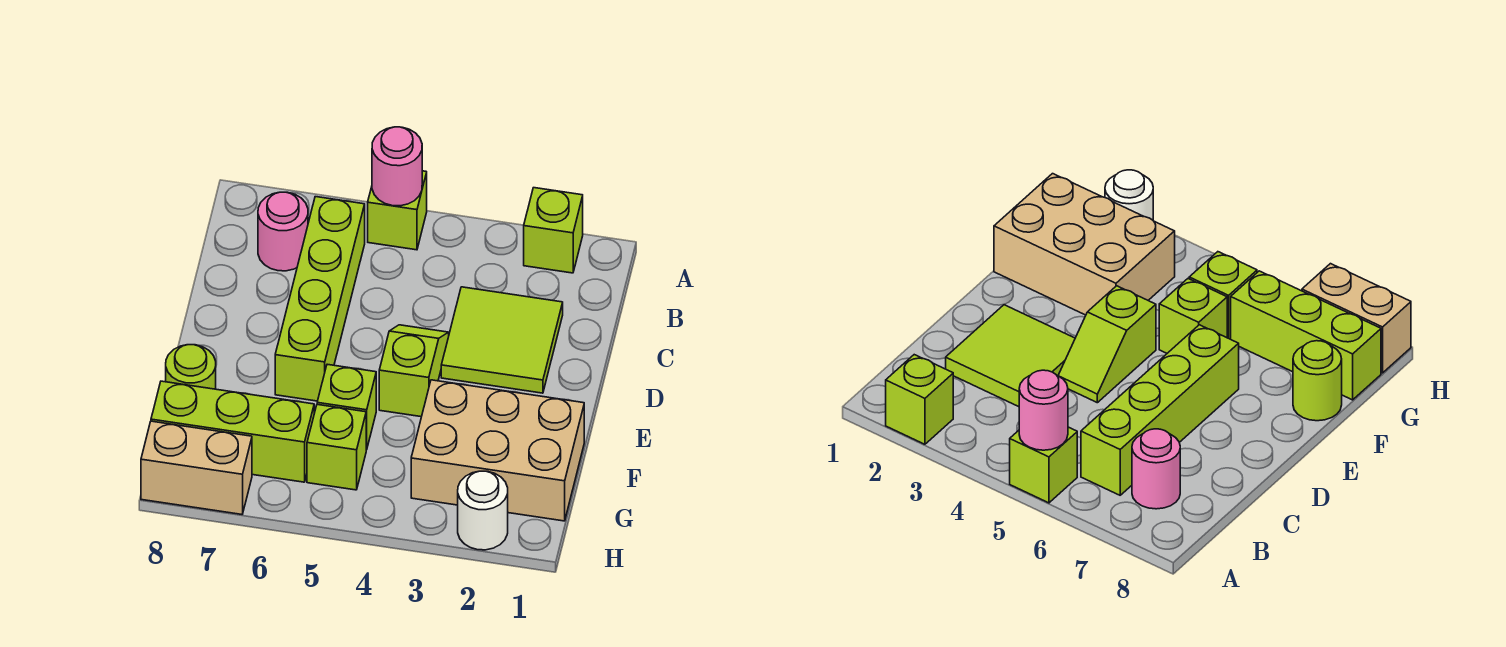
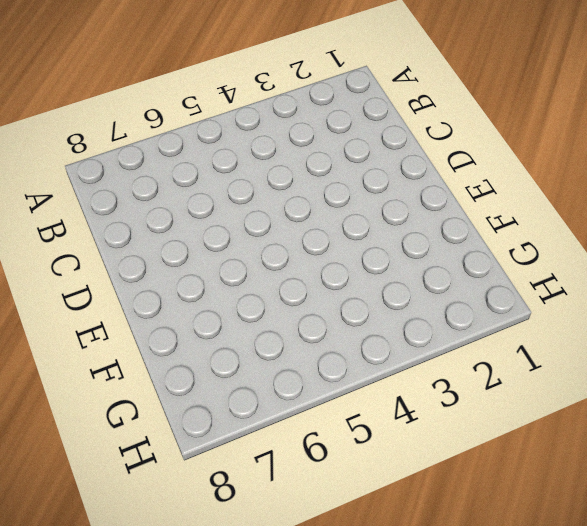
none -> lime brick A2 level 1
none -> lime brick A5 level 1
none -> lime brick B6:E6 level 1

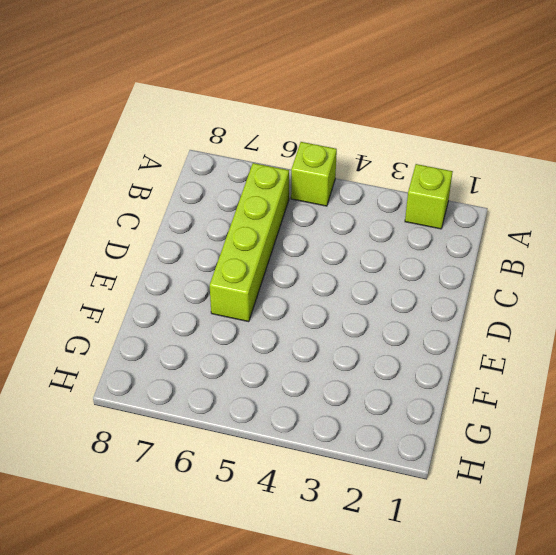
none -> pink round brick B7 level 1
none -> lime tile C2:D3 level 1
none -> lime slope D4:E4 level 1 top E

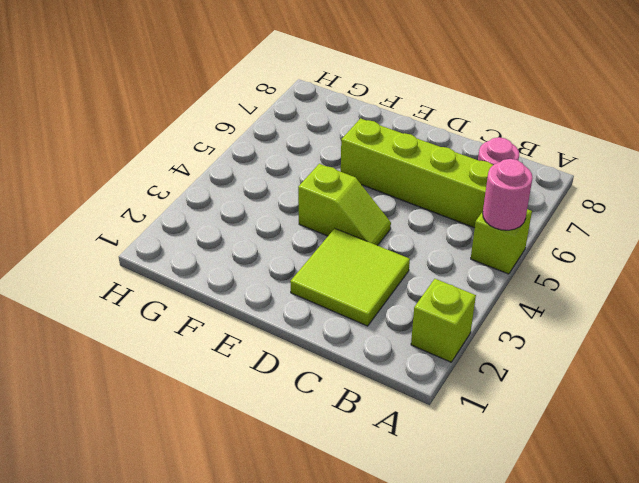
none -> tan brick F1:G3 level 1
none -> lime brick F5 level 1
none -> lime round brick F8 level 1

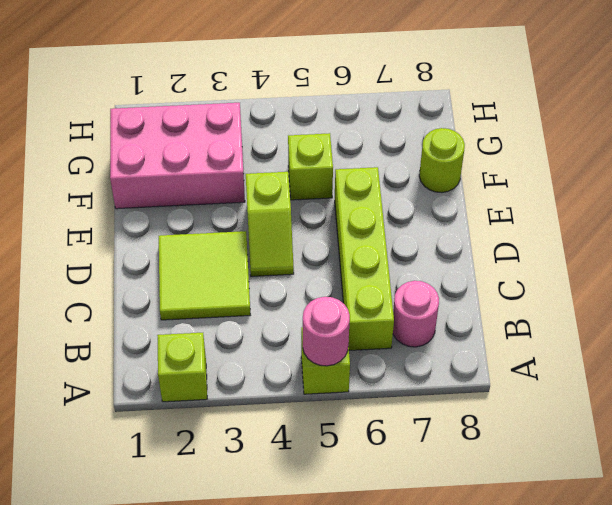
pink brick F1:G3 level 1 -> tan brick F1:G3 level 1
none -> lime brick G5 level 1
none -> lime brick G6:G8 level 1
none -> white round brick H2 level 1

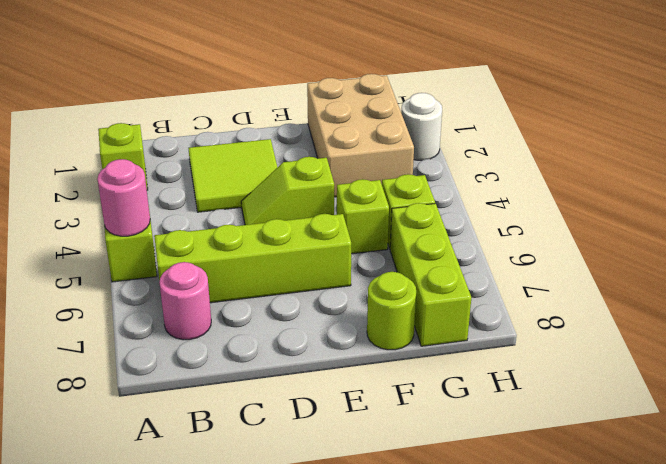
none -> tan brick H7:H8 level 1

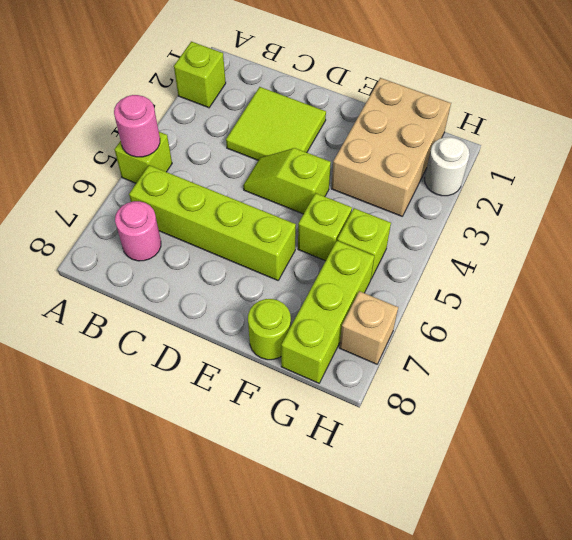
tan brick H7 level 1 -> tan brick H7:H8 level 1

